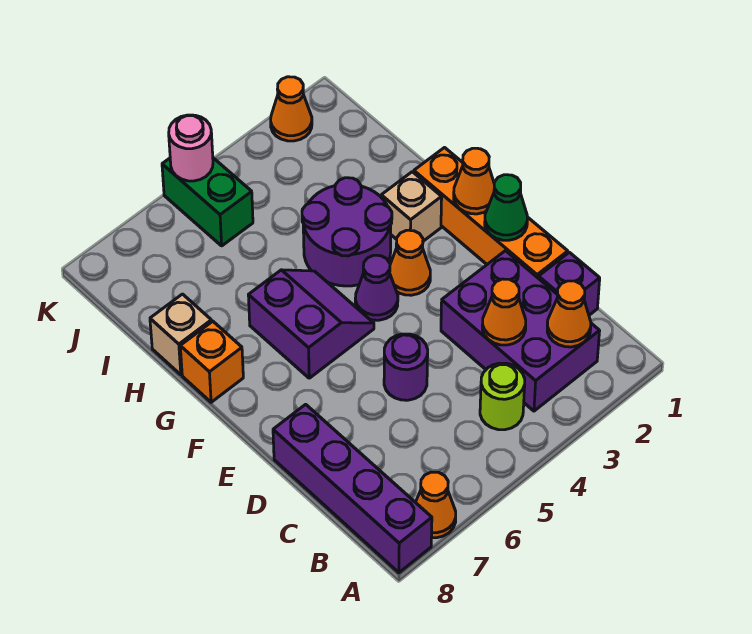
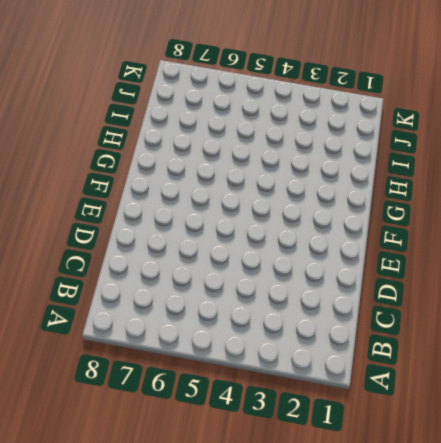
none -> orange cone A7 level 1
none -> purple brick A8:D8 level 1
none -> purple brick B2:D3 level 1

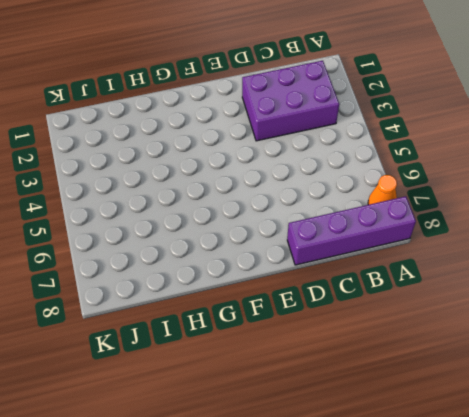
none -> lime round brick B4 level 1
none -> purple brick C1 level 1
none -> orange brick D1:G1 level 1

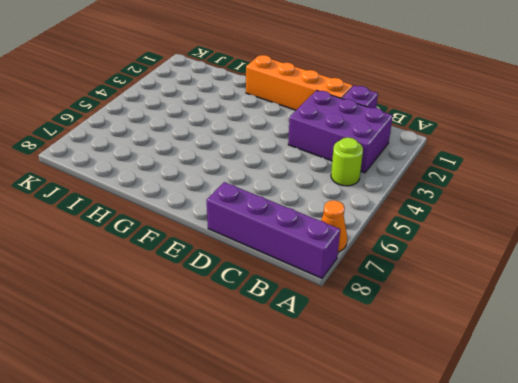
none -> purple round brick D5 level 1
none -> orange cone F3 level 1
none -> purple cone F4 level 1

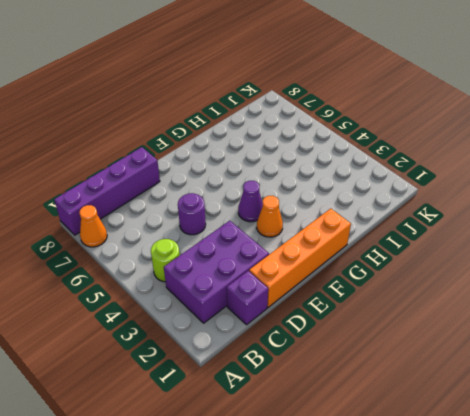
none -> purple slope F5:G6 level 1 top 6
none -> tan brick G2 level 1
none -> purple round brick G3:H4 level 1

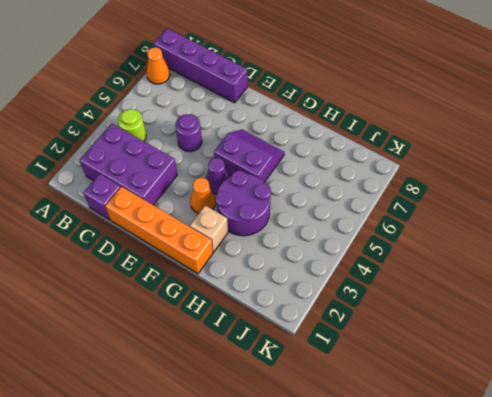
purple slope F5:G6 level 1 top 5 -> purple slope F5:G6 level 1 top 6
none -> orange brick G8 level 1
none -> tan brick H8 level 1
none -> green brick J5:K5 level 1

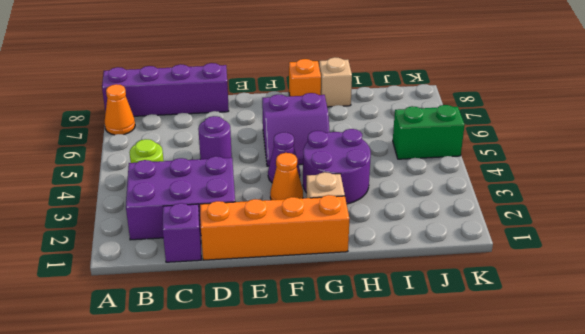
none -> orange cone K2 level 1
none -> orange cone B2 level 2
none -> orange cone C3 level 2

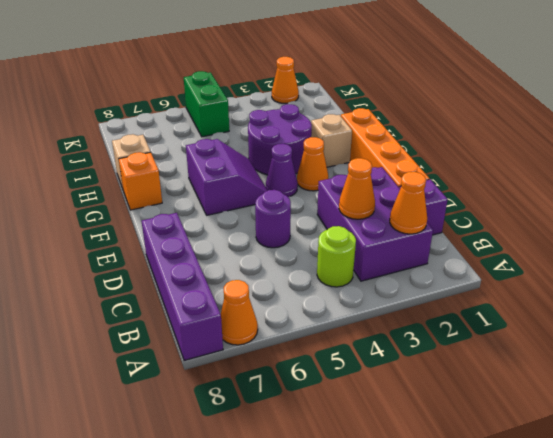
none -> green cone E1 level 2
none -> orange cone F1 level 2
none -> pink round brick K5 level 2

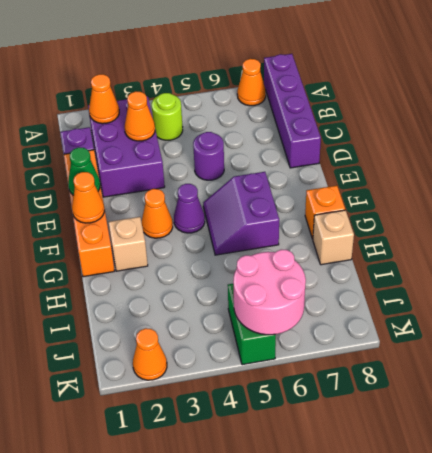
pink round brick J5:K6 level 2 -> pink round brick K5 level 2
none -> purple round brick G3:H4 level 1

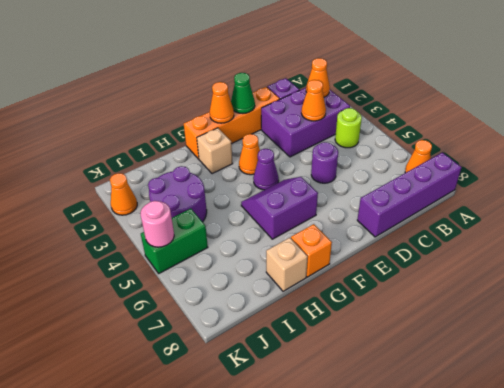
purple round brick I3:J4 level 1 -> purple round brick G3:H4 level 1

